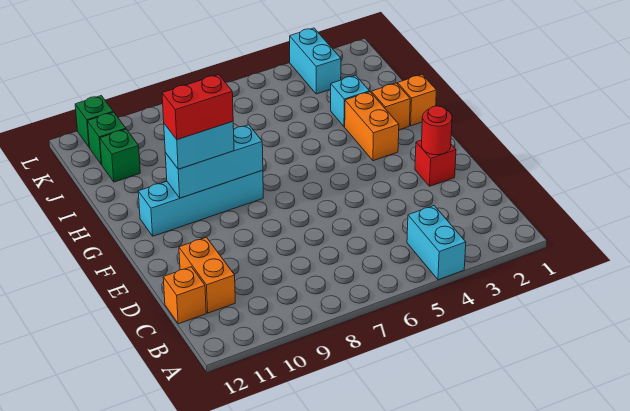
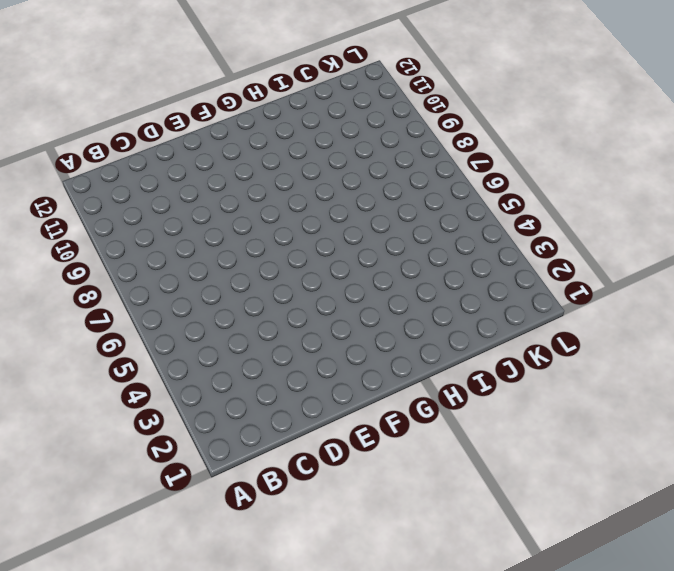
none -> cyan brick A4:B4 level 1
none -> orange brick C11:D11 level 1
none -> orange brick C12 level 1

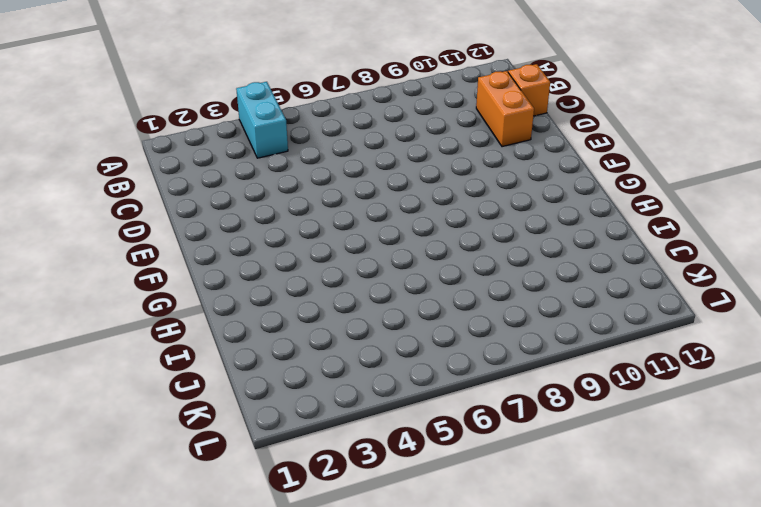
none -> red brick E2 level 1
none -> orange brick G3:H3 level 1
none -> cyan brick G8:G11 level 1

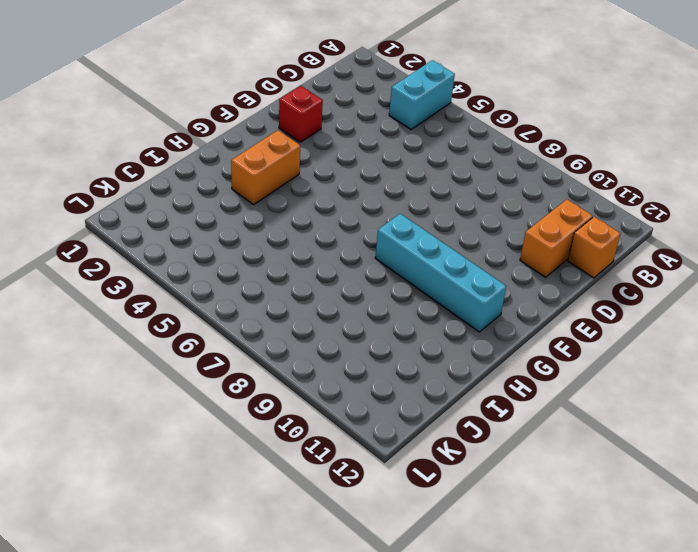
none -> orange brick H1 level 1
none -> orange brick H2 level 1
none -> cyan brick I3 level 1

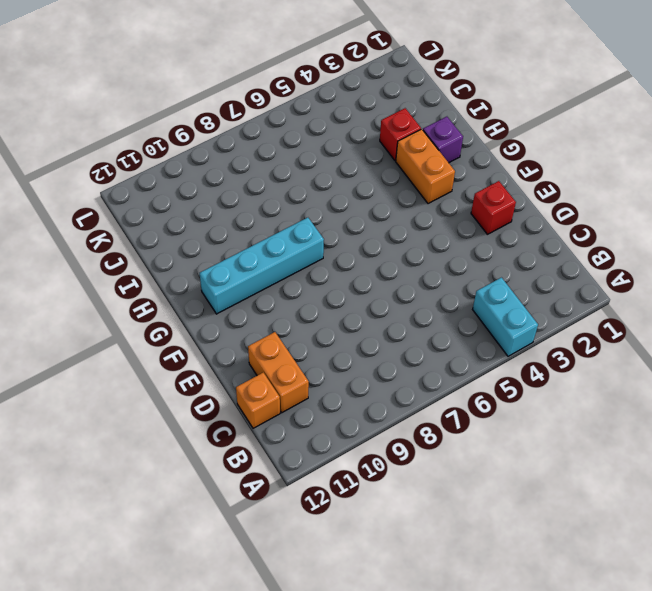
purple brick H2 level 1 -> orange brick H2 level 1
red brick I3 level 1 -> cyan brick I3 level 1
none -> orange brick H1 level 1
none -> green brick J11 level 1
none -> cyan brick K3:L3 level 1

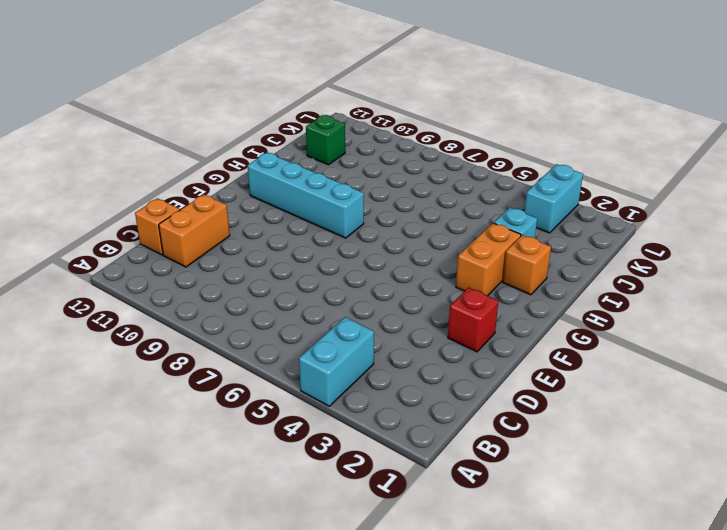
none -> orange brick H1 level 1
none -> green brick K11 level 1
none -> green brick L11 level 1

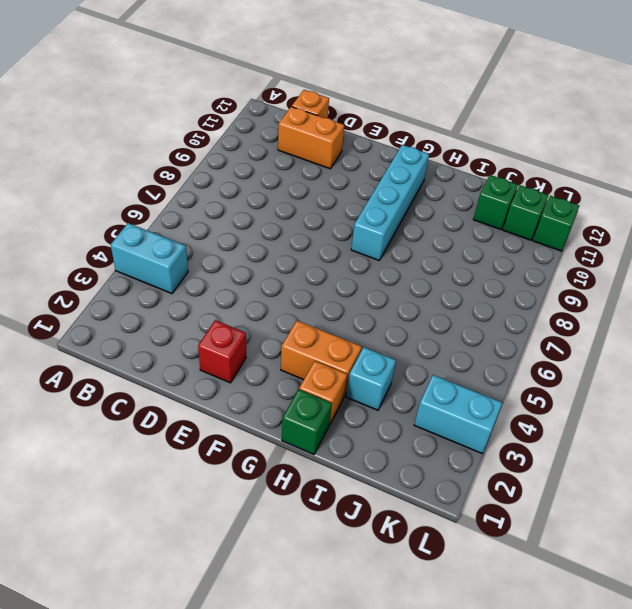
green brick H1 level 1 -> orange brick H1 level 1
none -> red round brick E2 level 2
none -> cyan brick G8:G10 level 2
none -> cyan brick G9:G10 level 3

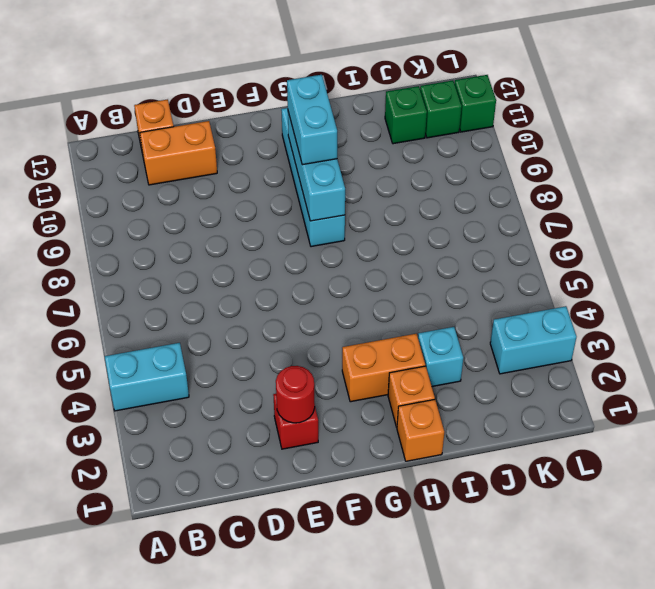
none -> red brick G9:G10 level 4

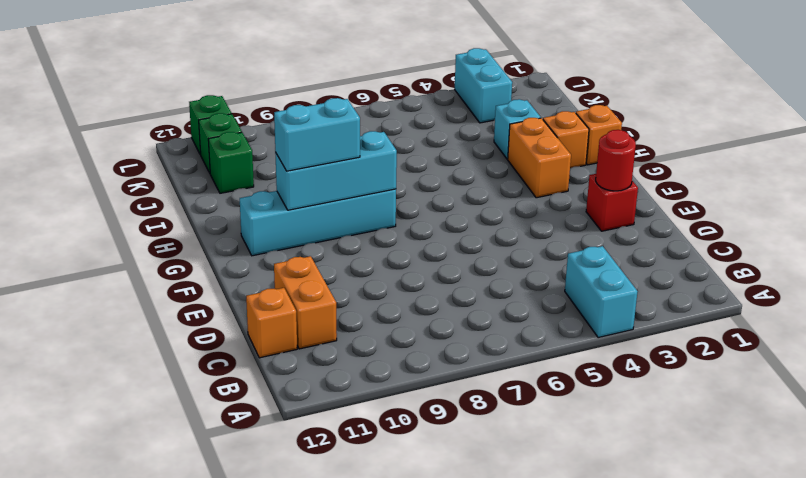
none -> red brick G9:G10 level 4

